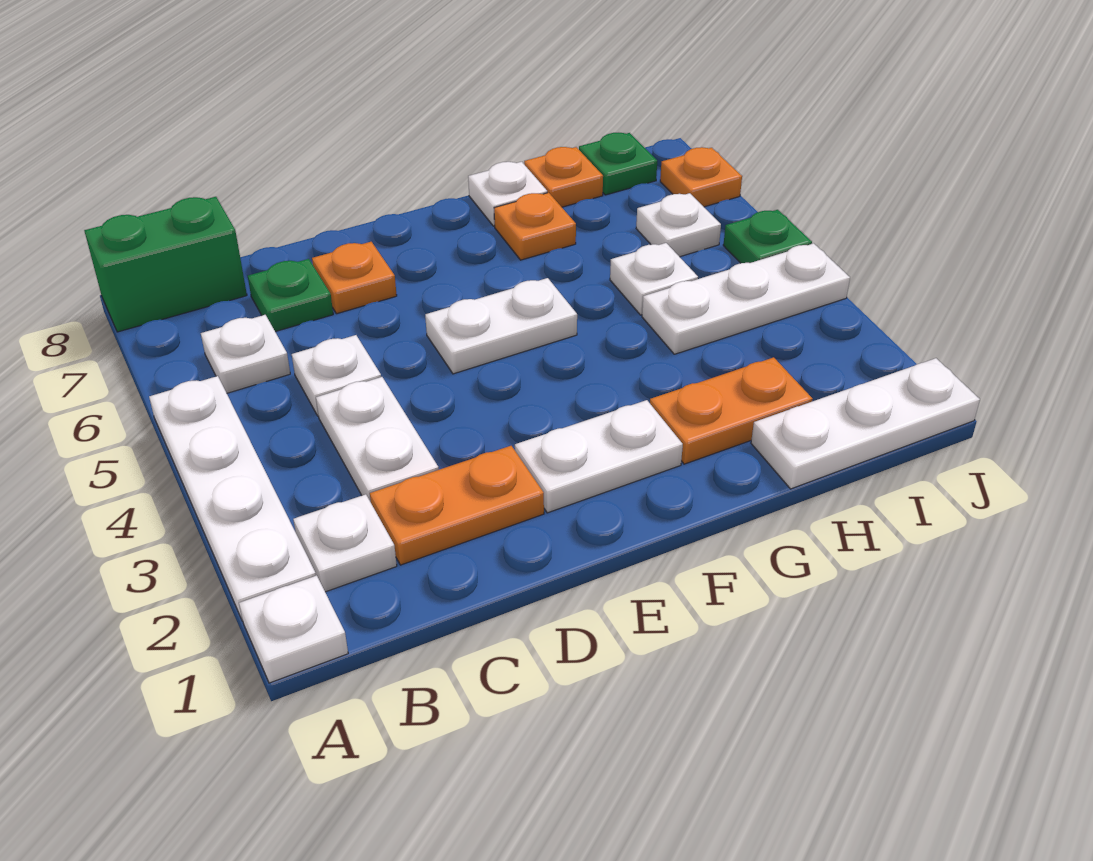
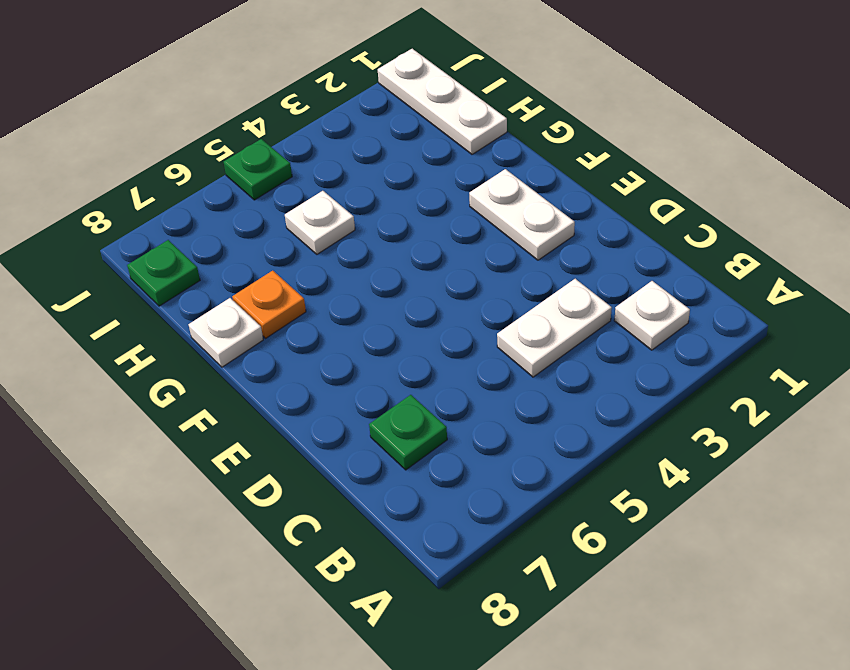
none -> white plate A1 level 1
none -> white plate A2:A5 level 1
none -> green brick A8:B8 level 1

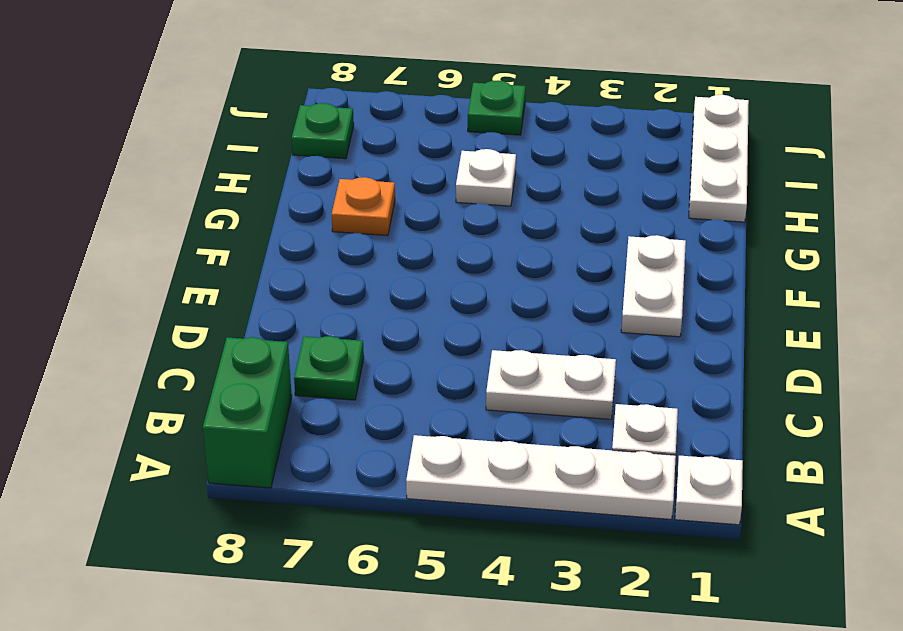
none -> white plate B6 level 1
none -> orange plate C2:D2 level 1
none -> white plate C5 level 1

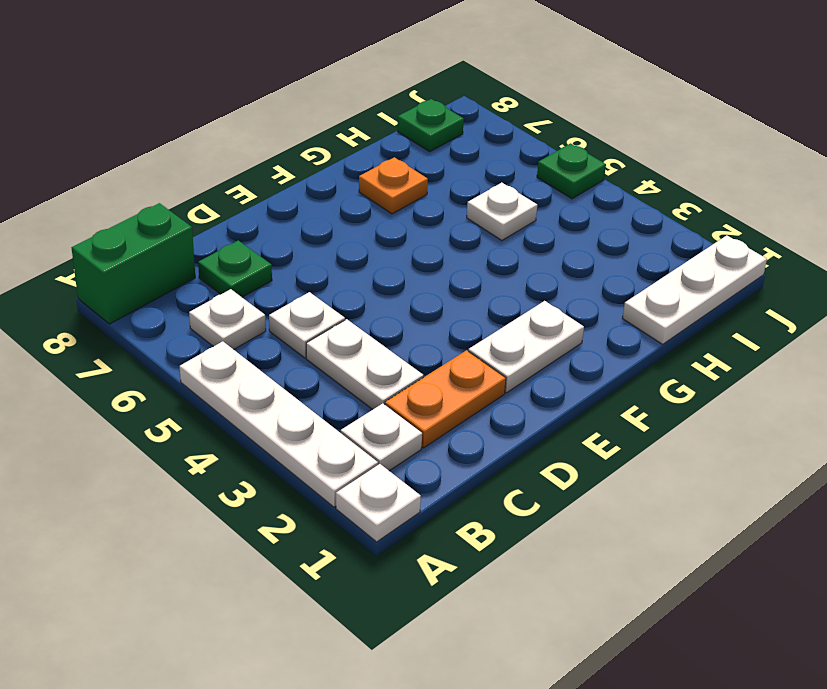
none -> orange plate D7 level 1
none -> white plate E5:F5 level 1
none -> orange plate G2:H2 level 1

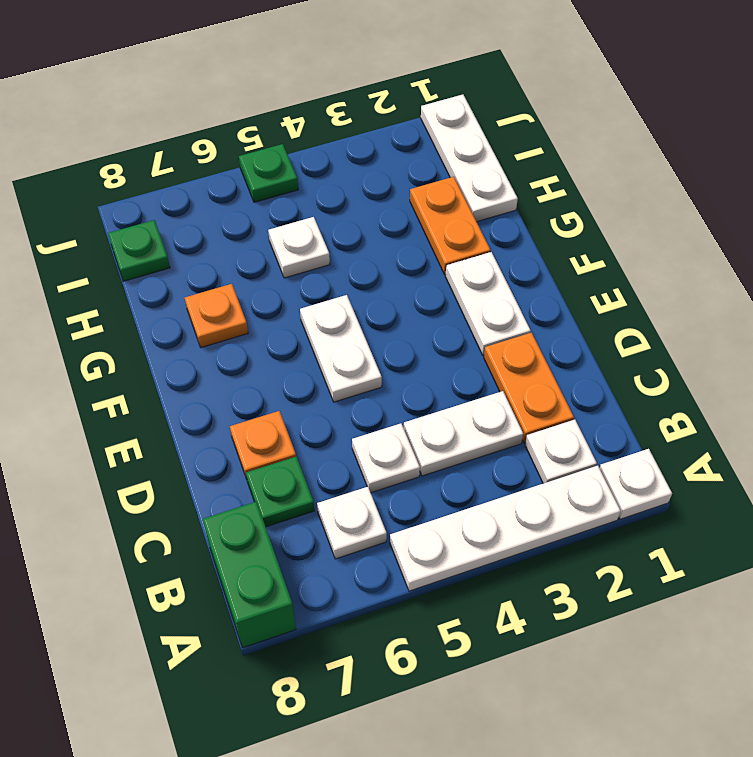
none -> white plate G8 level 1
none -> white plate H4:J4 level 1
none -> orange plate H8 level 1

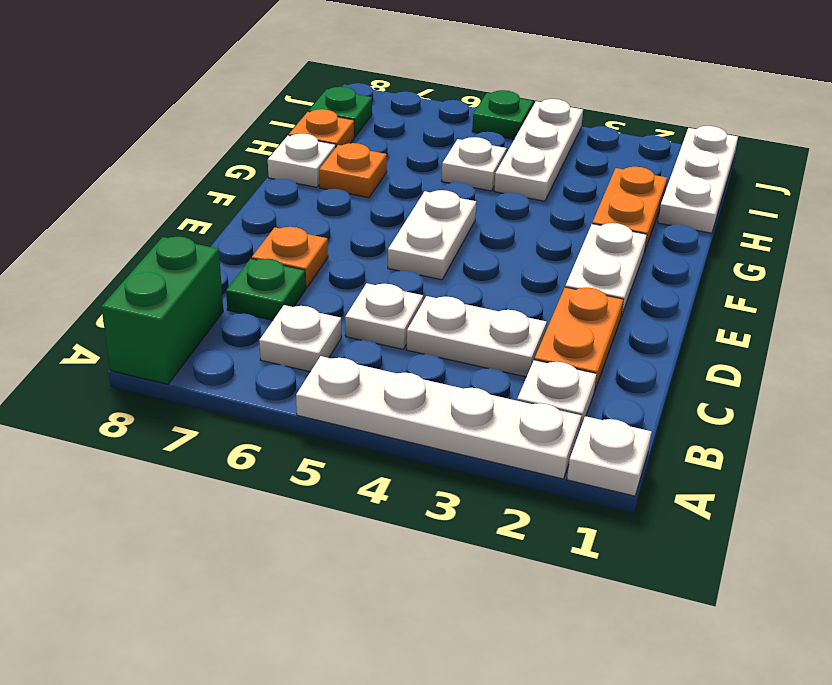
none -> white plate I6 level 1
none -> orange plate J7 level 1

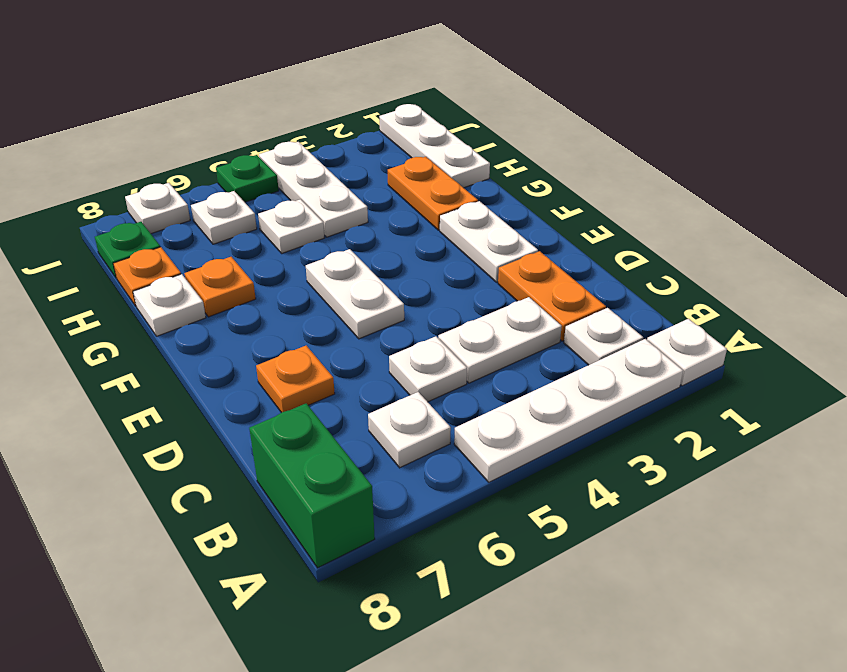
white plate J7 level 1 -> orange plate J7 level 1
none -> green plate C7 level 1

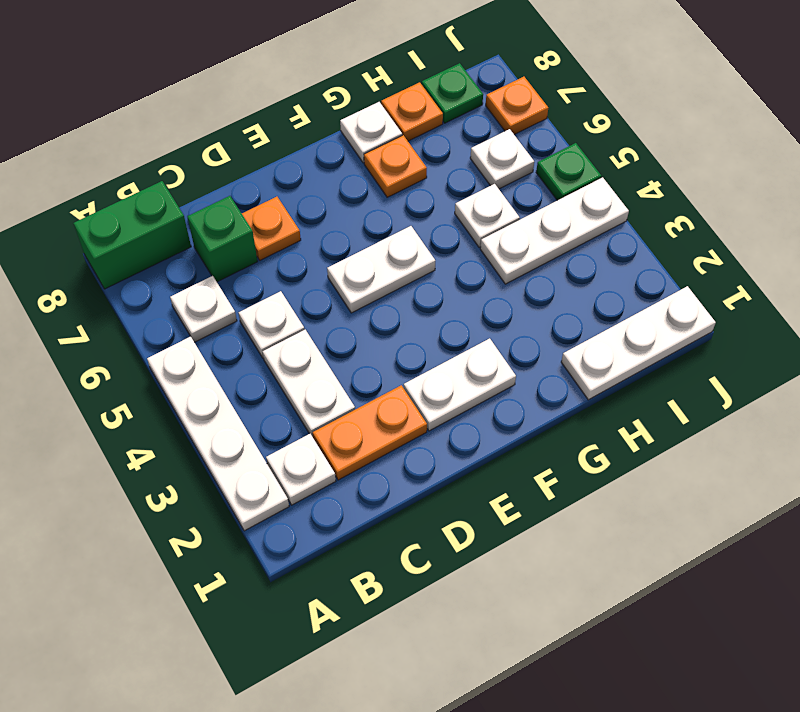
green brick C7 level 1 -> green plate C7 level 1
none -> white plate A1 level 1
none -> orange plate G2:H2 level 1

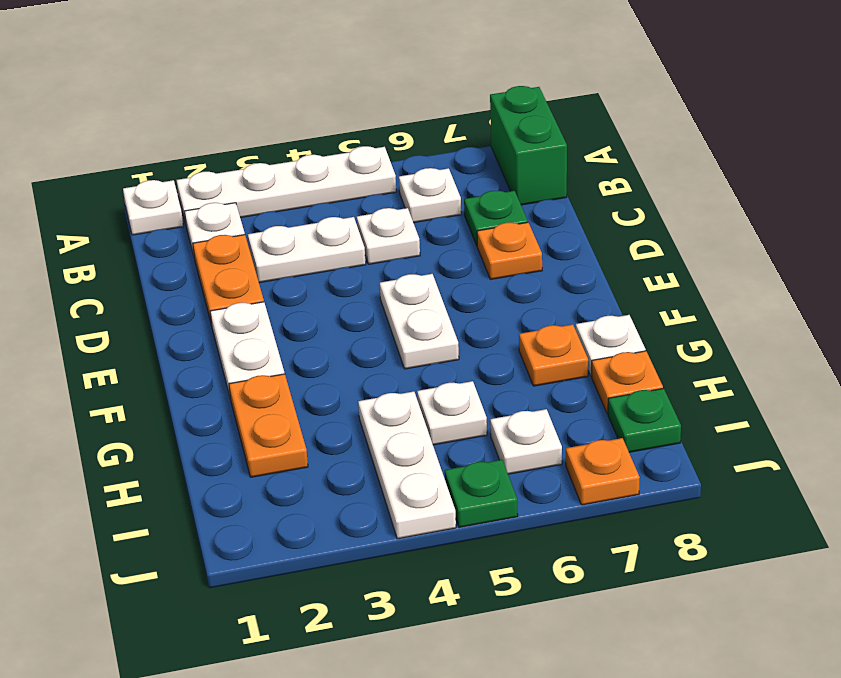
none -> white plate H1:J1 level 1

